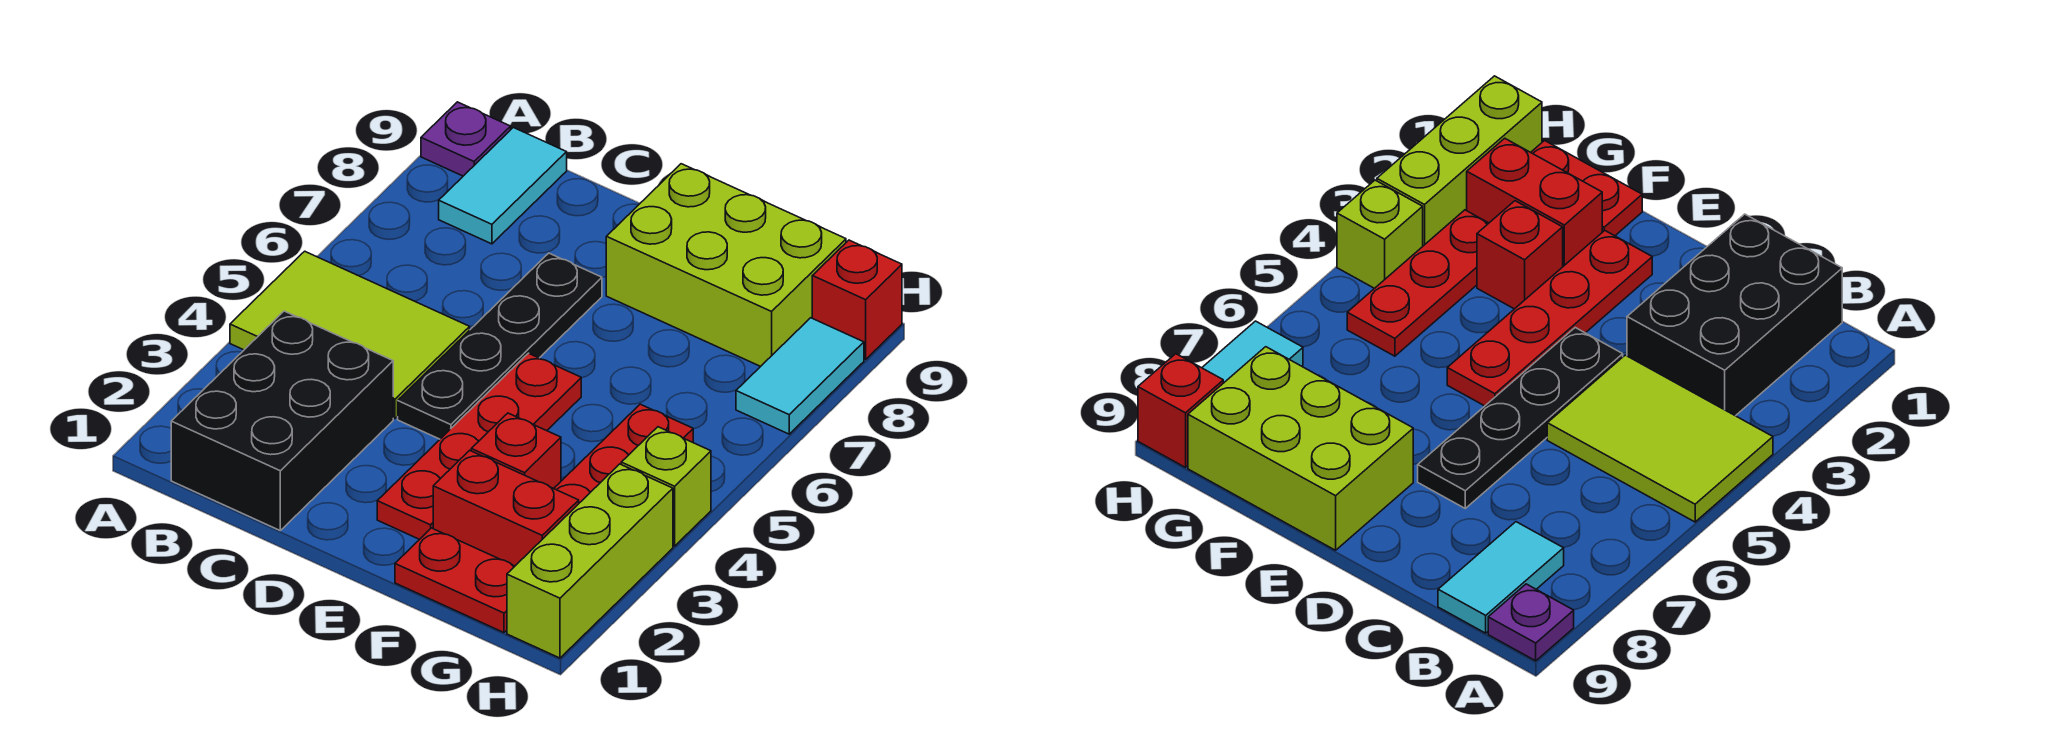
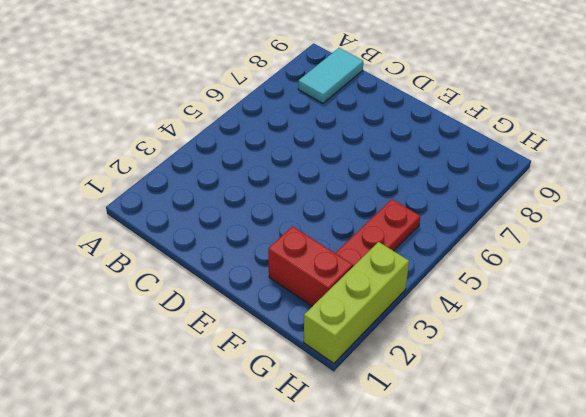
none -> lime tile A4:C5 level 1
none -> purple plate A9 level 1
none -> black brick B1:C3 level 1

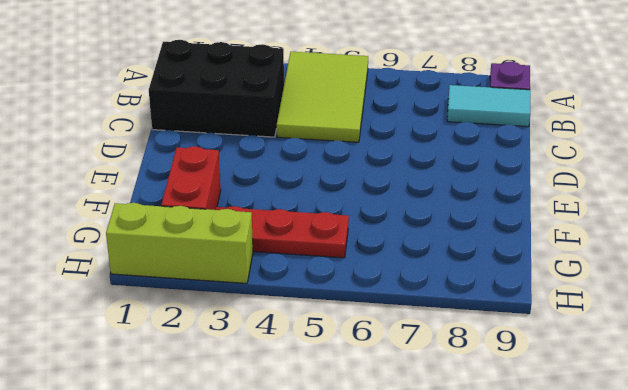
none -> black plate D4:D7 level 1
none -> red plate E2:E5 level 1
none -> lime brick E8:G9 level 1

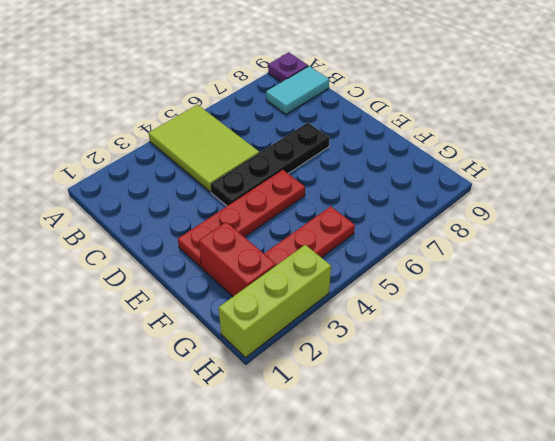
none -> black brick B1:C3 level 1
none -> lime brick E8:G9 level 1
none -> red plate F1:G1 level 1

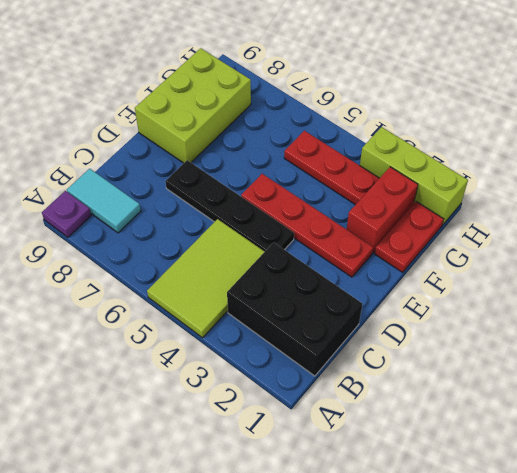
none -> red brick F3 level 1
none -> lime brick H4 level 1
none -> cyan tile H7:H8 level 1

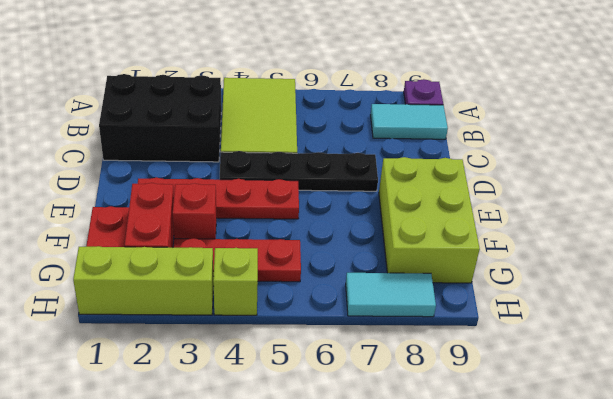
none -> red brick H9 level 1

